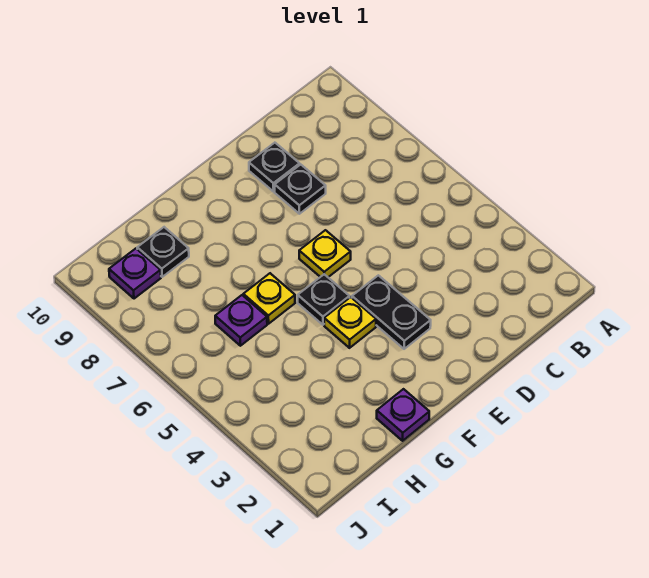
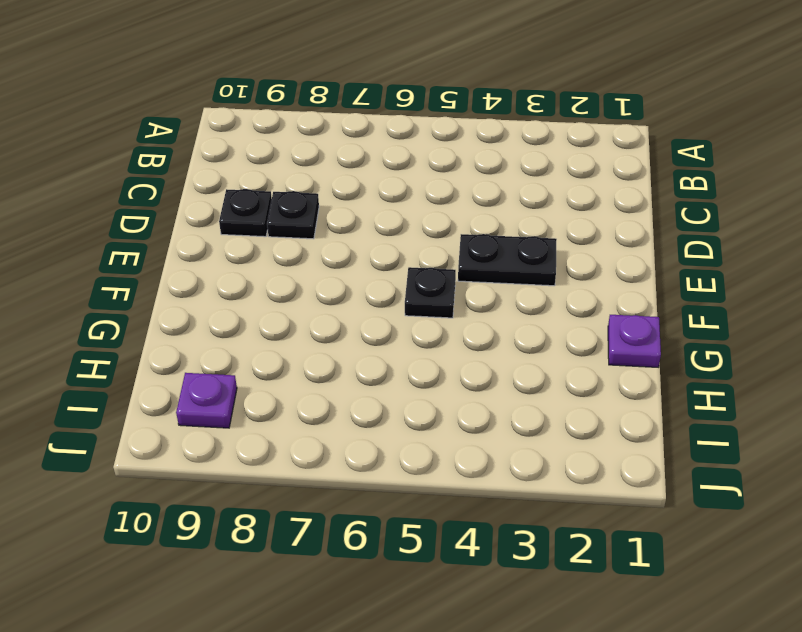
none -> yellow plate E6 level 1
none -> yellow plate F4 level 1

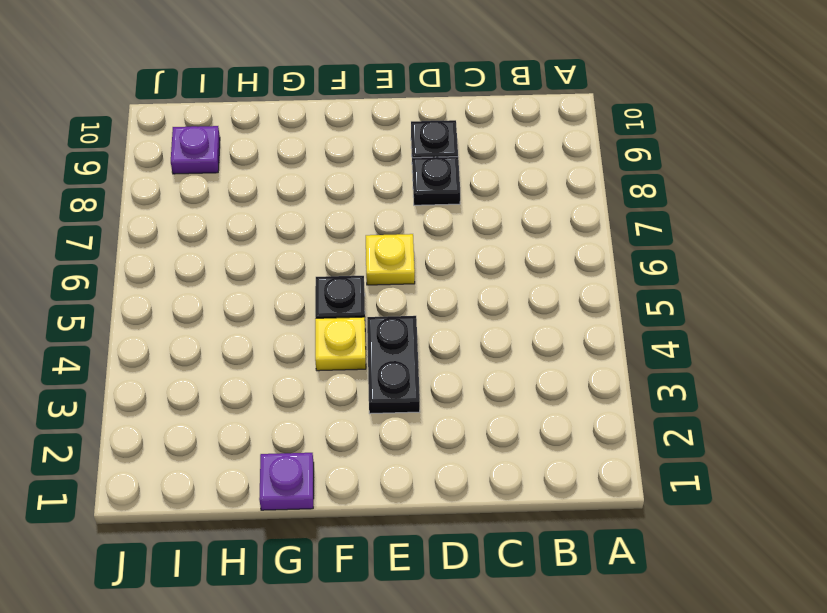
none -> yellow plate G6 level 1
none -> purple plate H6 level 1

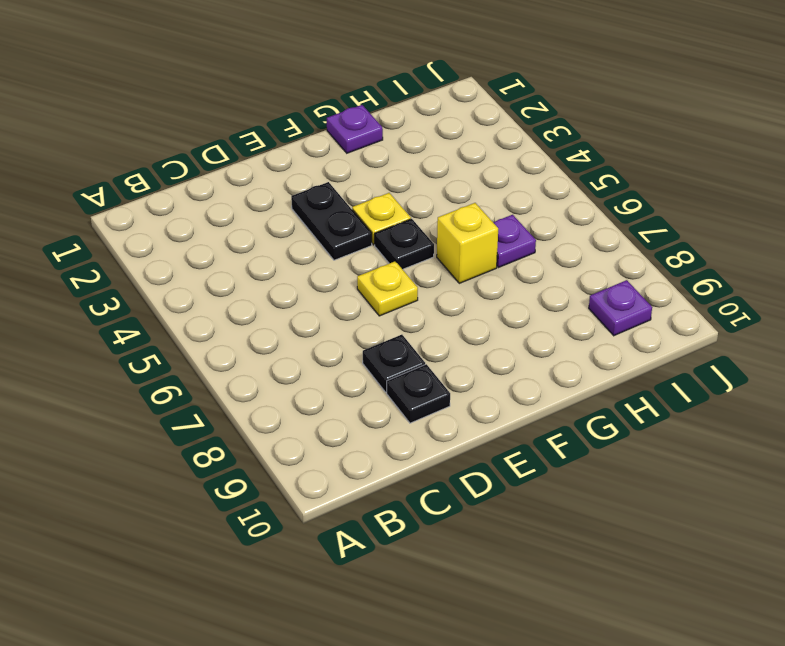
yellow brick G6 level 1 -> yellow plate G6 level 1
none -> black plate H9 level 1

